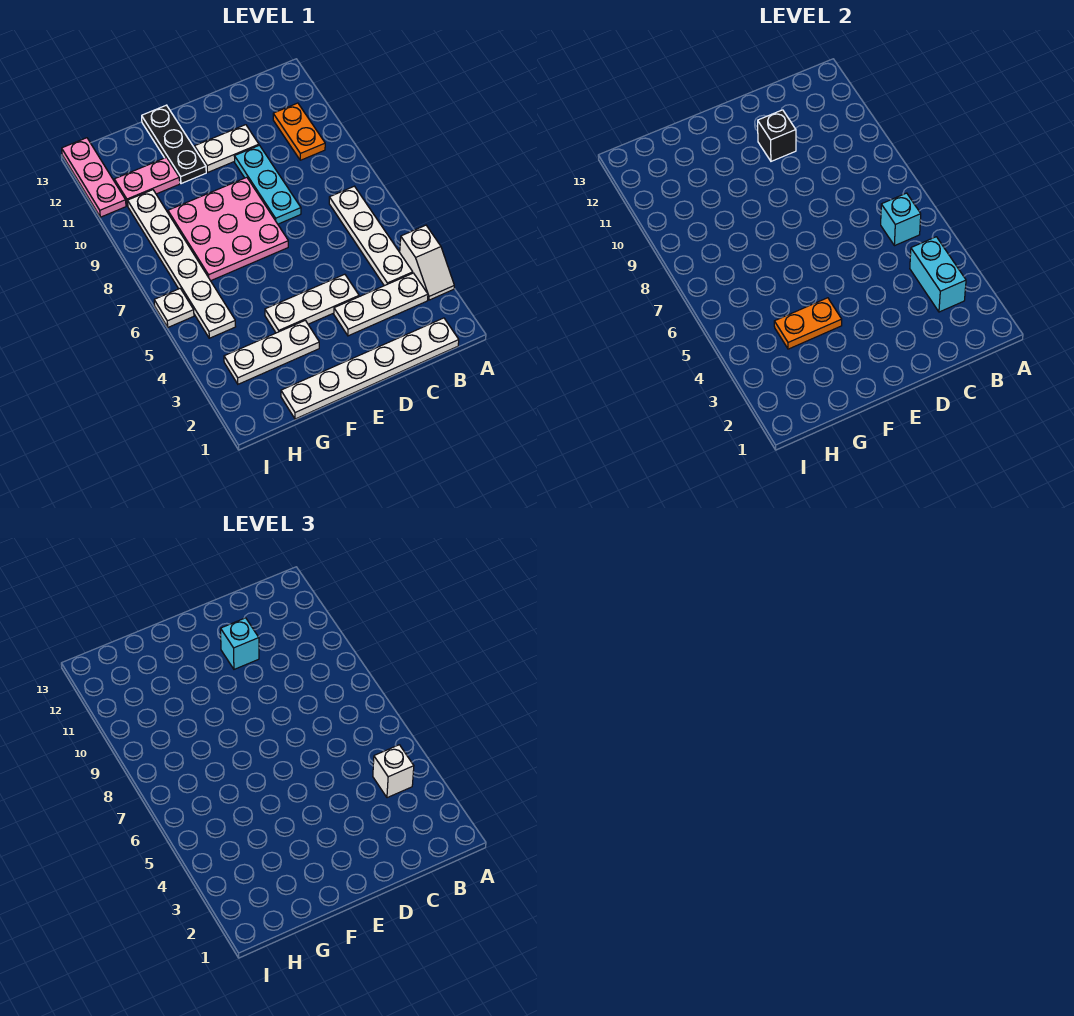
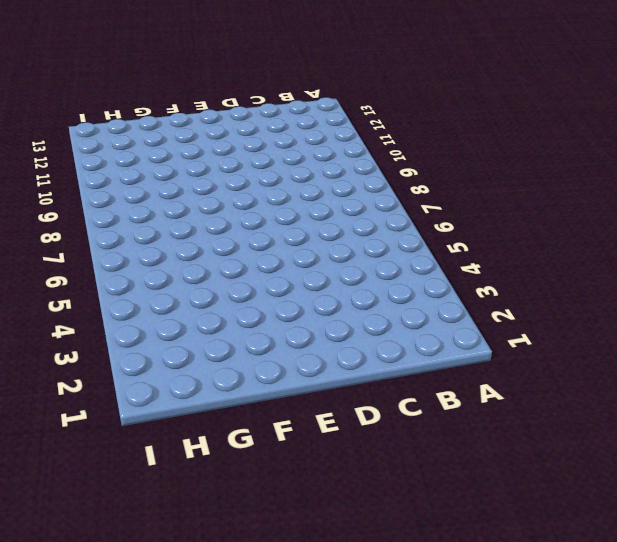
none -> white slope A3:A4 level 1 top 4
none -> white plate B1:G1 level 1
none -> white plate B3:D3 level 1

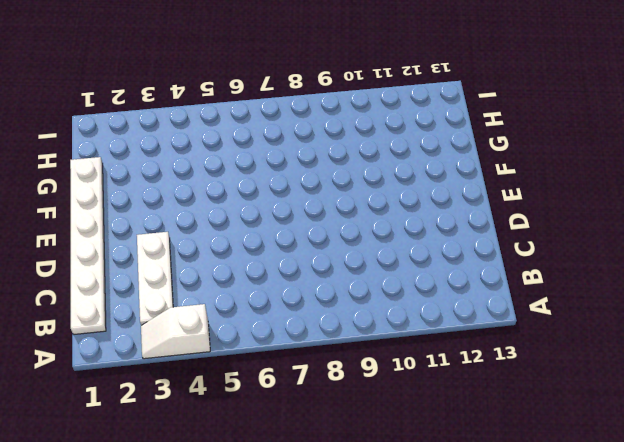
none -> white plate B4:B7 level 1
none -> orange plate B10:B11 level 1
none -> white plate D4:F4 level 1

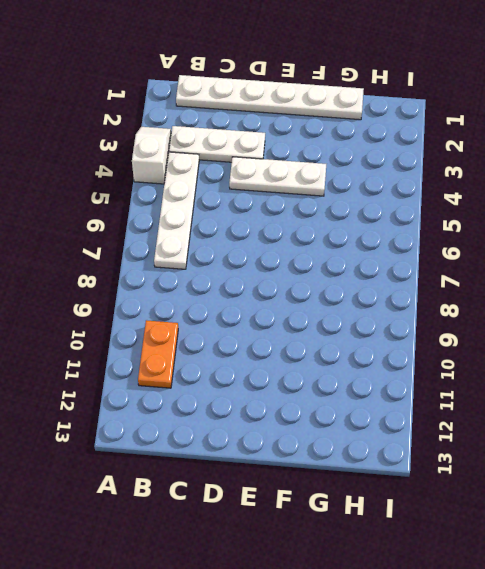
none -> cyan plate D8:D10 level 1
none -> white plate D11:E11 level 1
none -> pink plate E7:G9 level 1

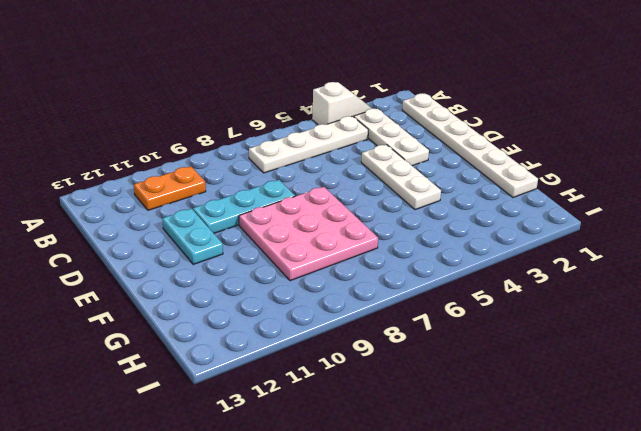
cyan plate D11:E11 level 1 -> white plate D11:E11 level 1
none -> white plate F3:H3 level 1
none -> black plate F11:F13 level 1
none -> pink plate G11:H11 level 1

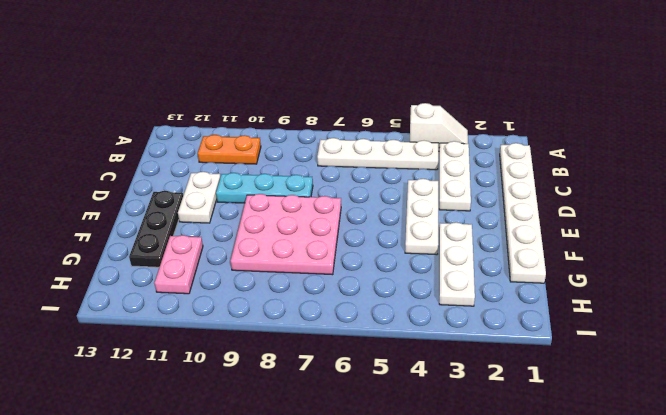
black plate E12:G12 level 1 -> black plate F11:F13 level 1
none -> white plate H5:H10 level 1
none -> white plate I6 level 1
none -> pink plate I11:I13 level 1

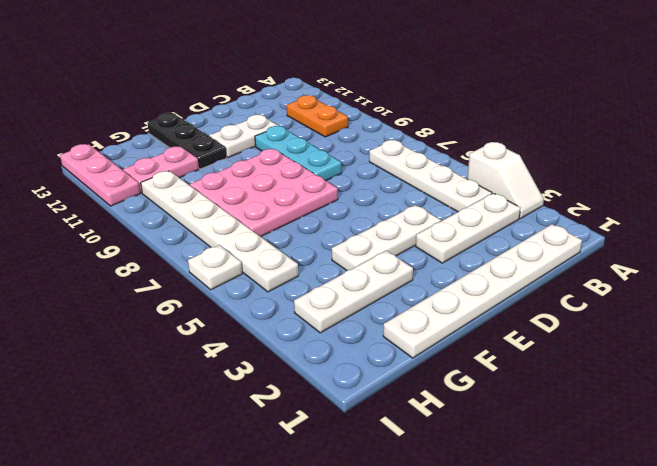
none -> cyan brick B3:B4 level 2
none -> cyan brick B6 level 2
none -> black brick D11 level 2

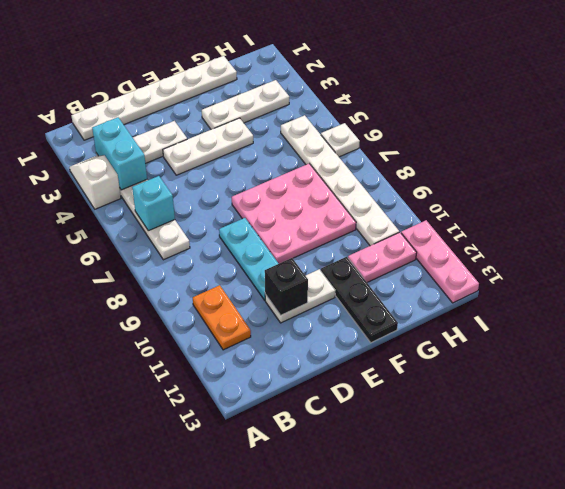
none -> orange plate F4:G4 level 2
none -> white brick B4 level 3
none -> cyan brick D11 level 3

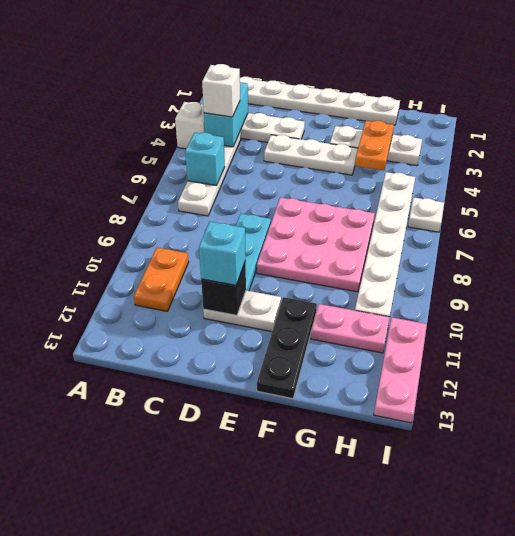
orange plate G3:G4 level 2 -> orange plate F4:G4 level 2

